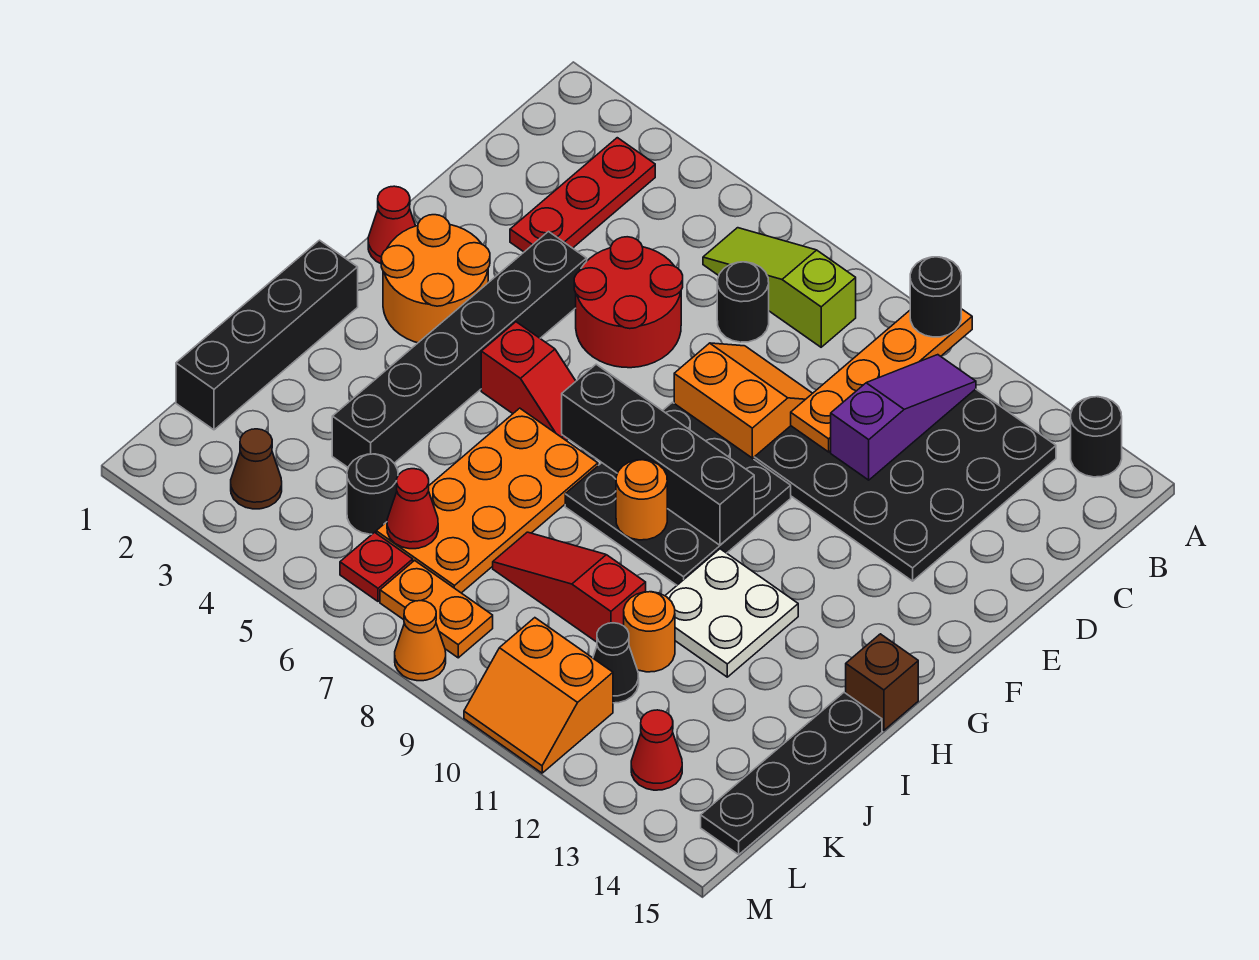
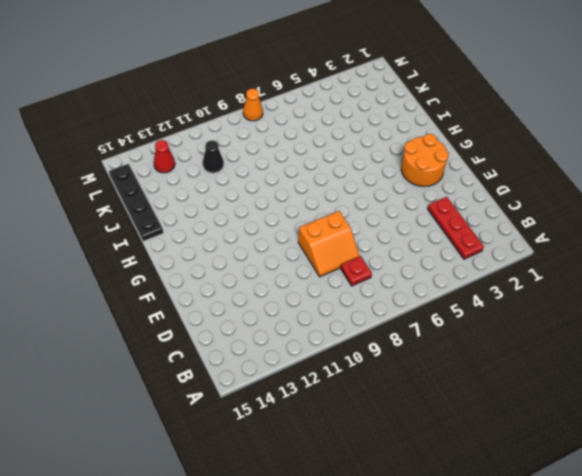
red plate C8 level 1 -> red plate L6 level 1
none -> black round brick A14 level 1
none -> lime slope B6:B8 level 1 top 8
none -> black plate B10:E13 level 1
none -> black round brick C7 level 1

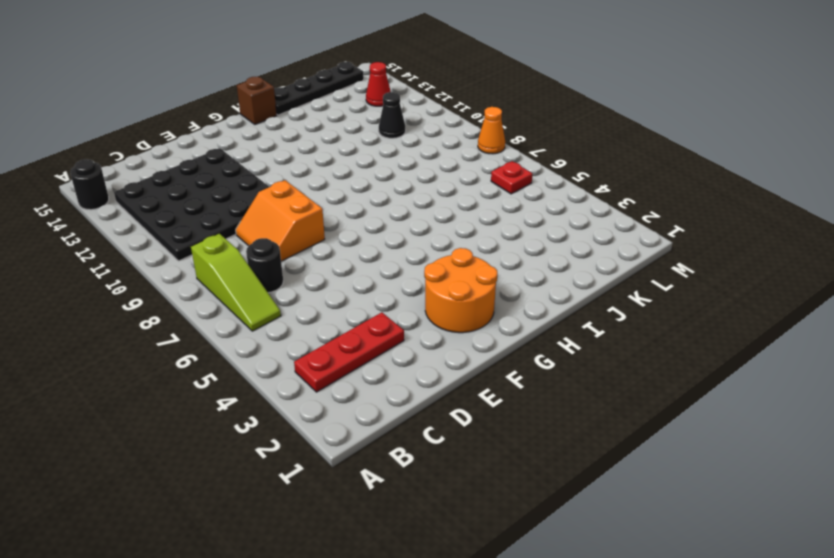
none -> red round brick D5:E6 level 1
none -> black brick E4:J4 level 1
none -> red cone F1 level 1
none -> black plate F8:H10 level 1

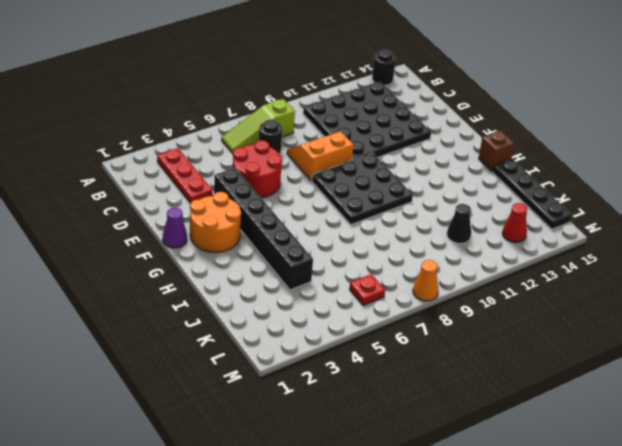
purple cone F1 level 1 -> red cone F1 level 1
none -> red slope G5:G6 level 1 top 5
none -> black brick H1:K1 level 1
none -> orange plate H6:K7 level 1
none -> white plate H11:I12 level 1

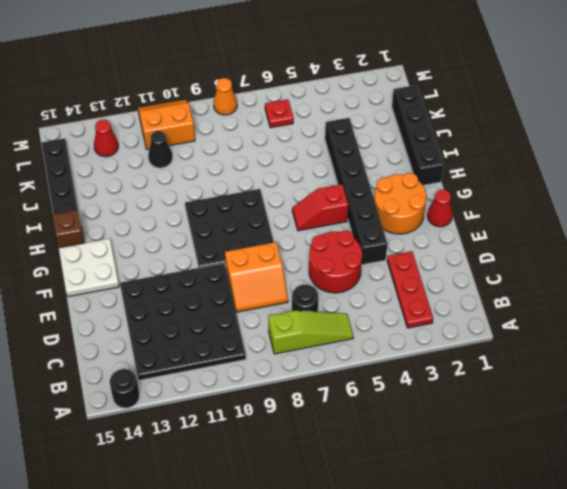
white plate F14:G15 level 1 -> white plate H11:I12 level 1
none -> orange plate H6:K7 level 1
none -> red slope J8:J10 level 1 top 10
none -> orange round brick J11 level 1
none -> black round brick K5 level 1

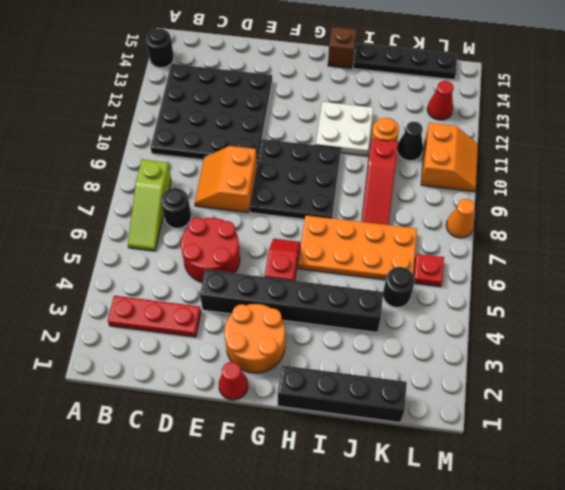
none -> brown cone L3 level 1
none -> orange plate L7:L8 level 1
none -> orange plate A10:D10 level 2
none -> purple slope B11:D11 level 2 top D

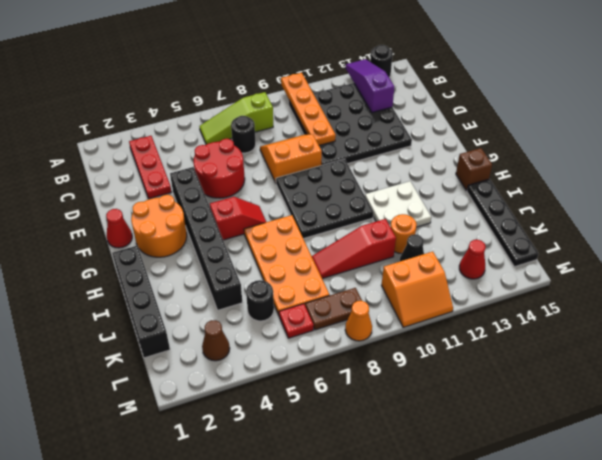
purple slope A13:C13 level 2 top C -> purple slope B11:D11 level 2 top D
brown plate L7:L8 level 1 -> orange plate L7:L8 level 1
none -> black brick G7:G10 level 2
none -> orange round brick H9 level 2
none -> red cone K6 level 2
none -> black round brick A10 level 3

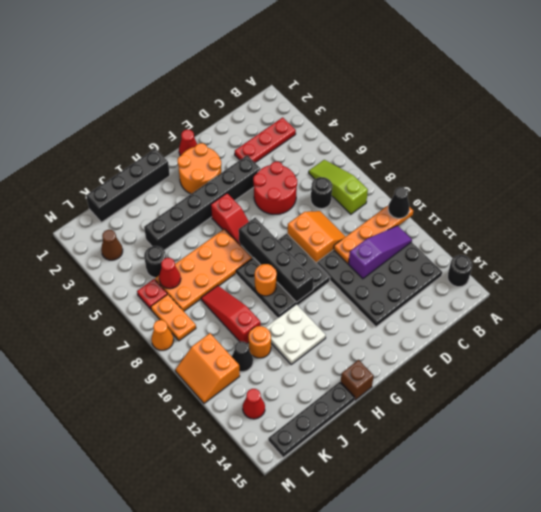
black cone A10 level 3 -> black round brick A10 level 3

